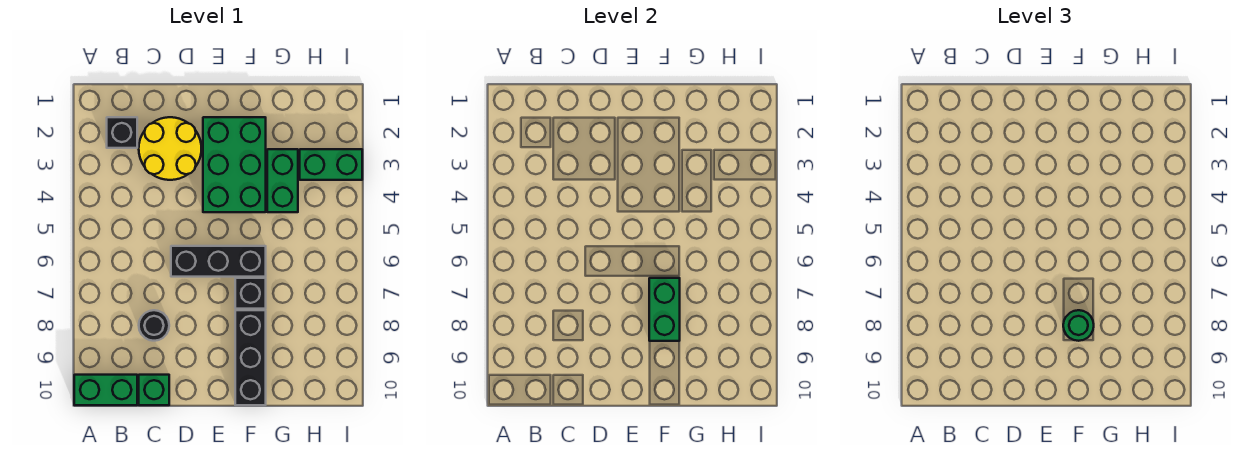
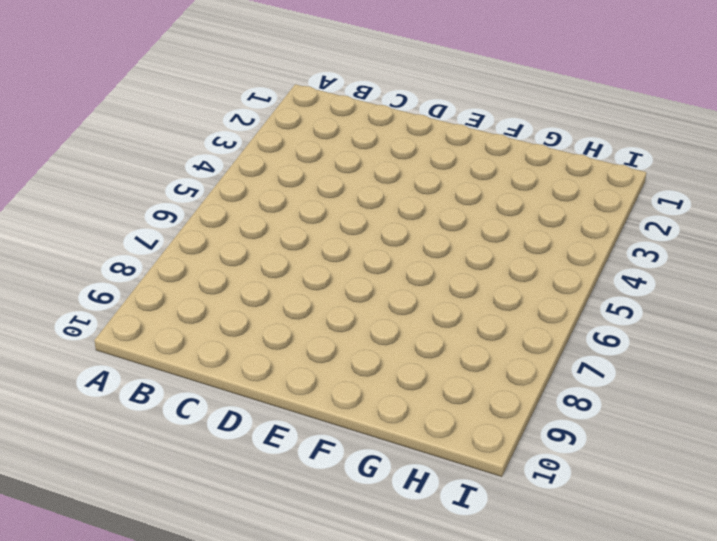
none -> green brick A10:B10 level 1
none -> black brick B2 level 1
none -> yellow round brick C2:D3 level 1

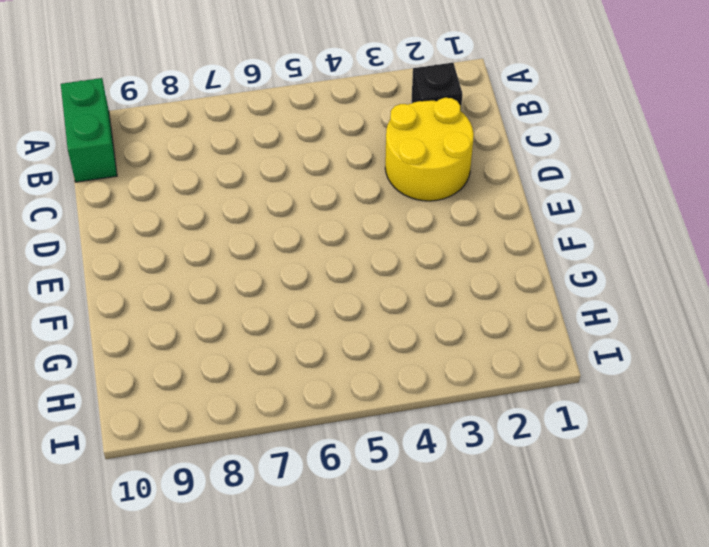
none -> black round brick C8 level 1
none -> green brick C10 level 1
none -> black brick D6:F6 level 1

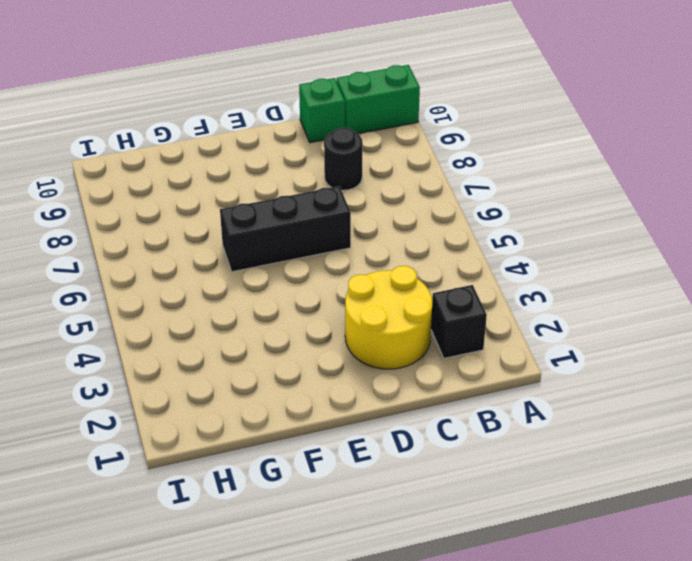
none -> green brick E2:F4 level 1
none -> black brick F7 level 1
none -> black brick F8:F10 level 1

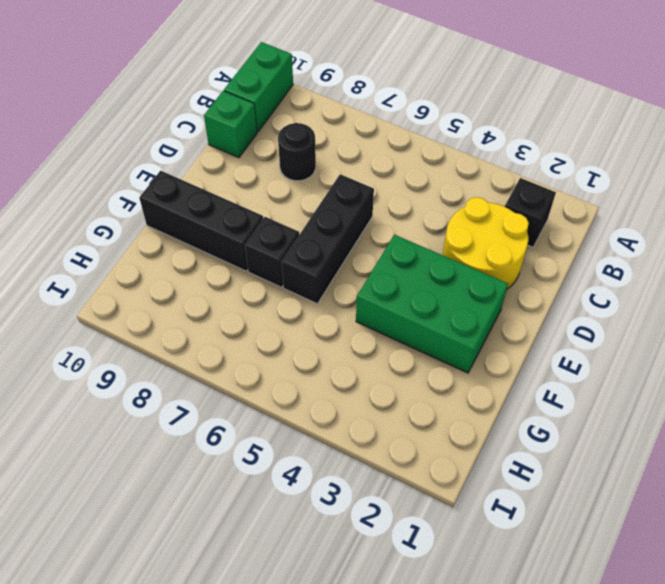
none -> green brick G3:G4 level 1
none -> green brick H3:I3 level 1
none -> green brick F7:F8 level 2

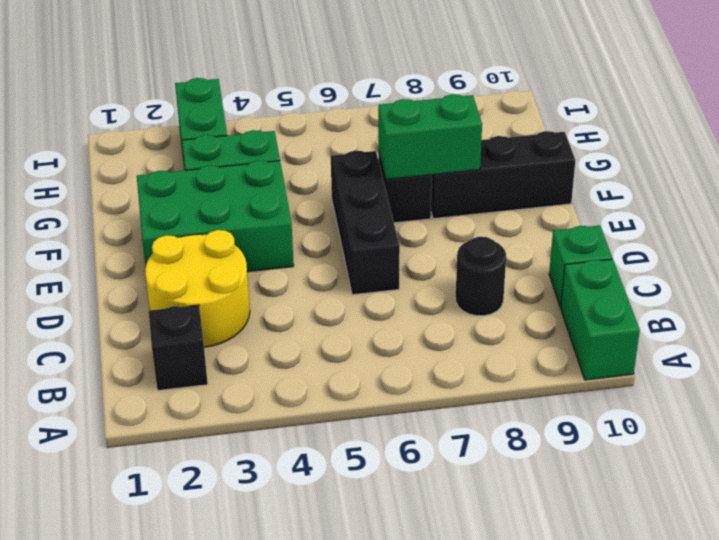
none -> green round brick F8 level 3

